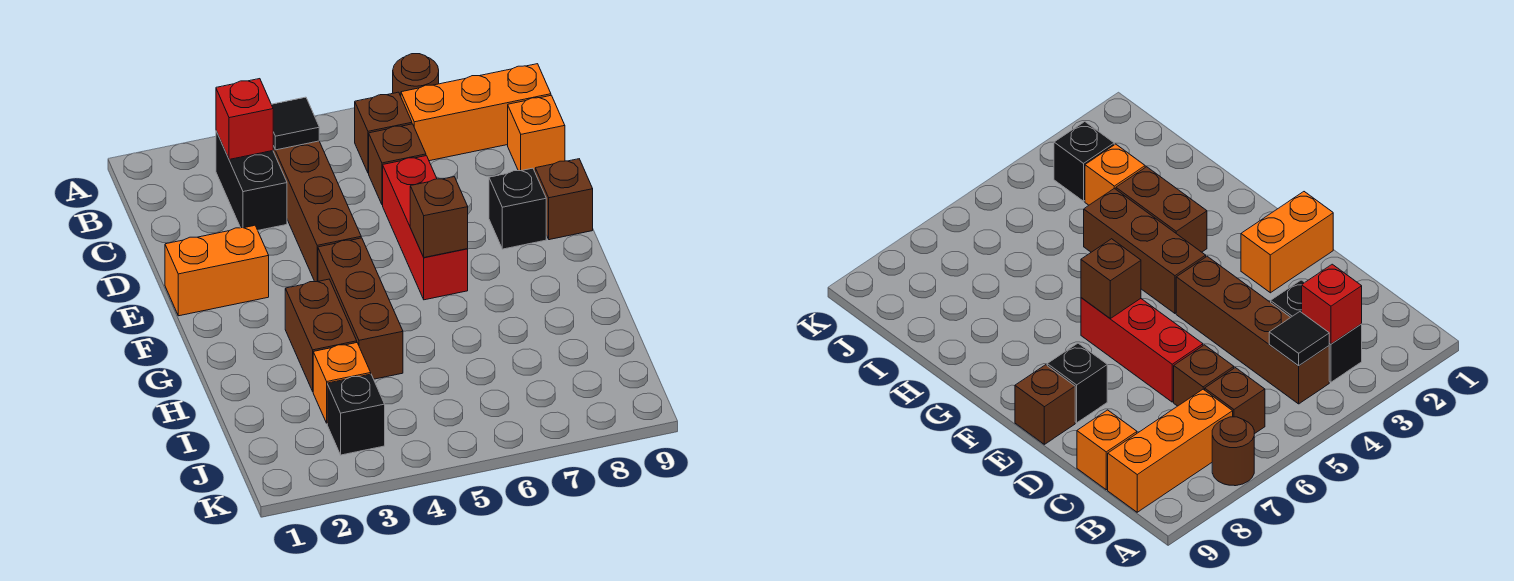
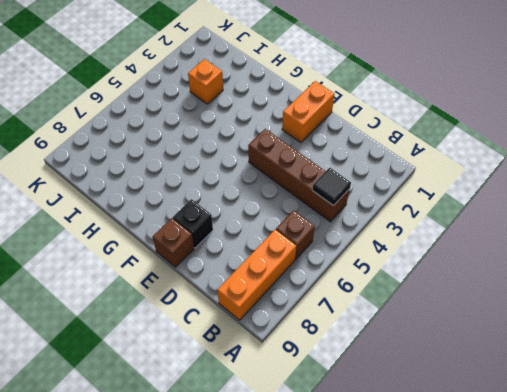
none -> brown round brick A7 level 1
none -> black brick B3:C3 level 1
none -> brown brick C6 level 1

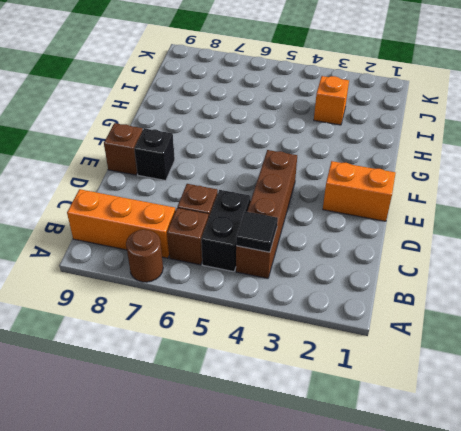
black brick B5:C5 level 1 -> black brick B3:C3 level 1
none -> orange brick C9 level 1
none -> red brick D6:F6 level 1
none -> brown brick F4:H4 level 1

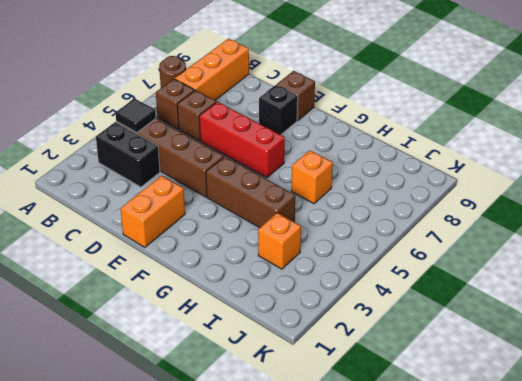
orange brick H6 level 1 -> orange brick C9 level 1
none -> brown brick G3:H3 level 1
none -> black brick J3 level 1
none -> red brick B3 level 2

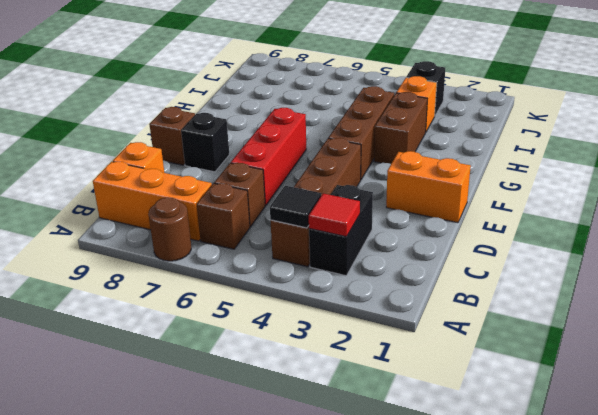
red tile B3 level 2 -> red brick B3 level 2
none -> brown brick F6 level 2

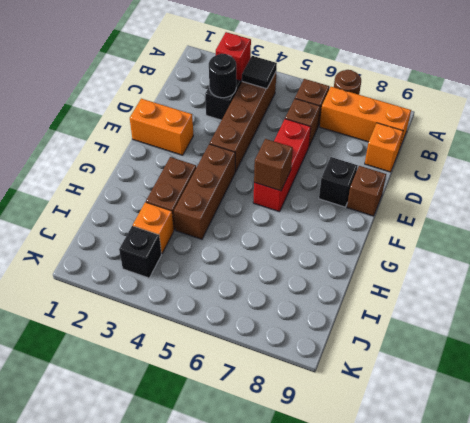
black round brick C3 level 2 -> none

